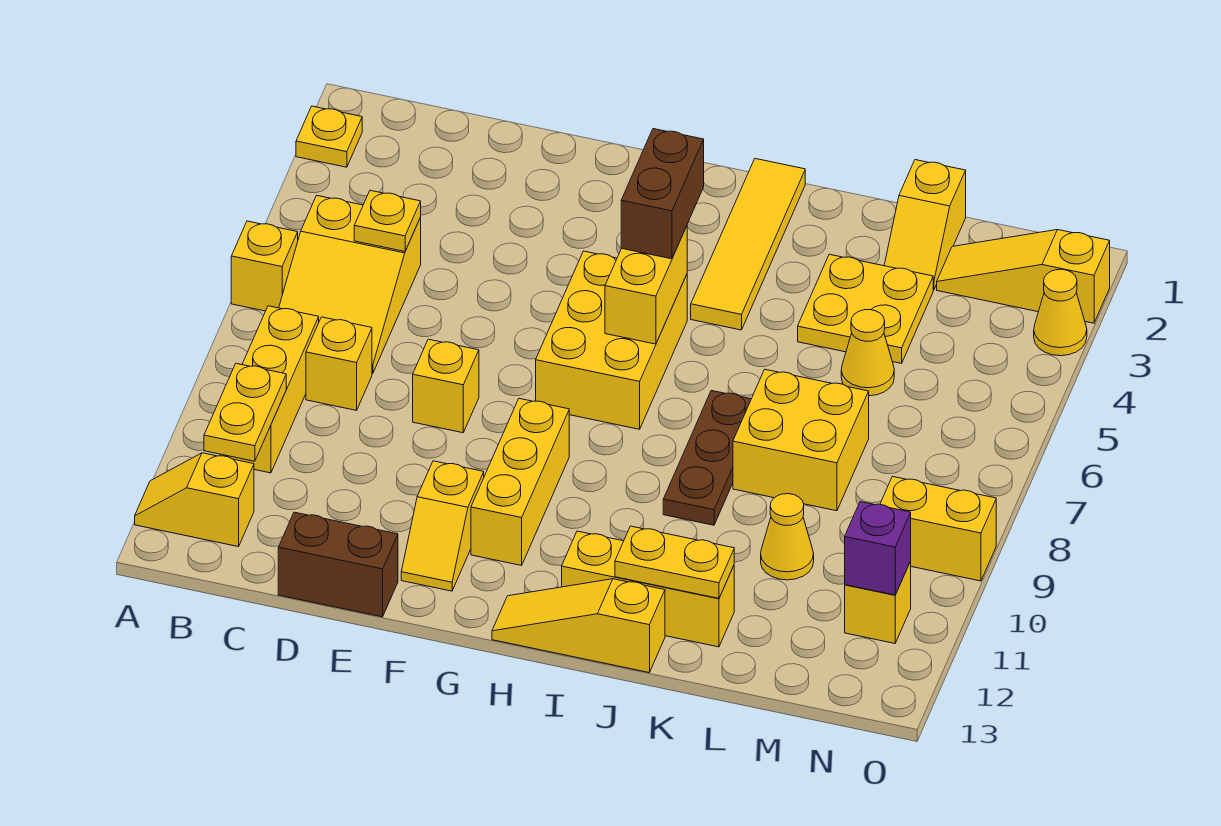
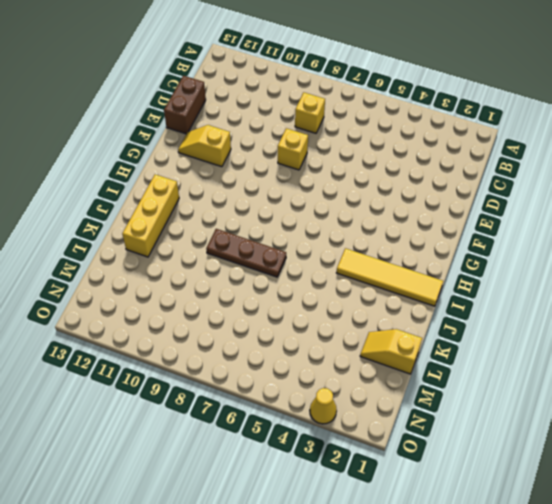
none -> yellow plate A2 level 1
none -> yellow brick A6 level 1
none -> yellow slope A12:B12 level 1 top B
none -> yellow slope B5:C7 level 1 top 5

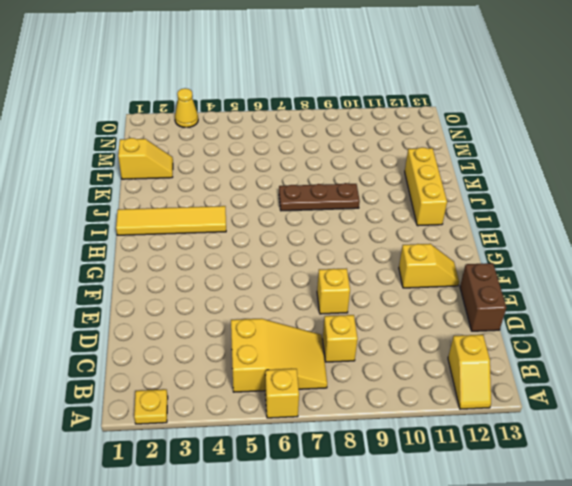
none -> yellow brick B8:B10 level 1
none -> yellow brick G5:H7 level 1
none -> yellow brick G9:G11 level 1
none -> yellow slope H13:J13 level 1 top J

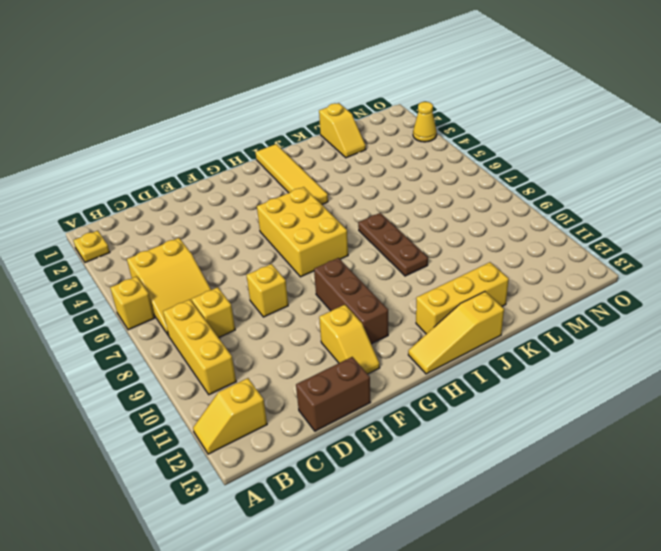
brown brick G9:G11 level 1 -> yellow brick G9:G11 level 1
none -> yellow plate K3:L4 level 1
none -> yellow brick K7:L8 level 1
none -> yellow cone L5 level 1
none -> yellow cone L10 level 1

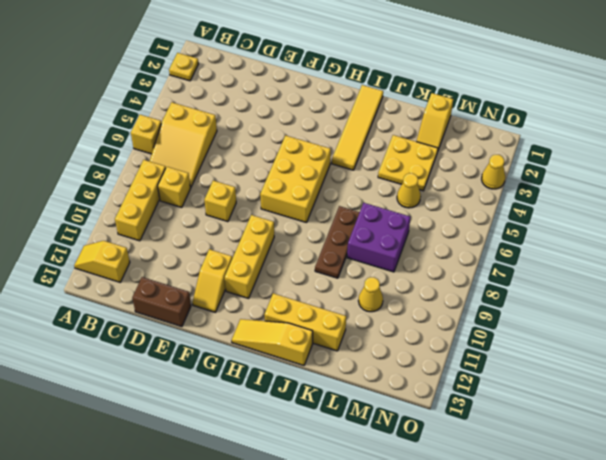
purple brick K7:L8 level 1 -> yellow brick K7:L8 level 1
none -> yellow slope M2:O2 level 1 top O
none -> yellow brick N9:O9 level 1
none -> yellow brick N11 level 1
none -> yellow plate B10:B11 level 2

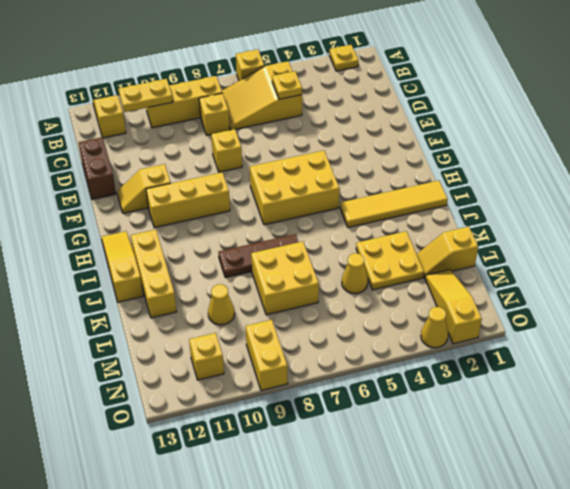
none -> yellow brick H5:H6 level 2
none -> yellow plate J12:K12 level 2
none -> purple brick N11 level 2
none -> brown brick H4:H5 level 3

